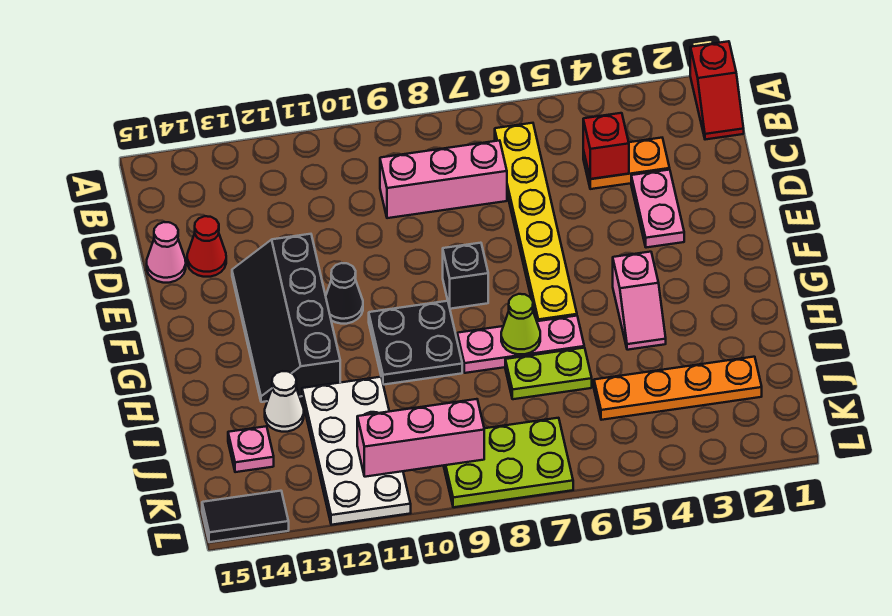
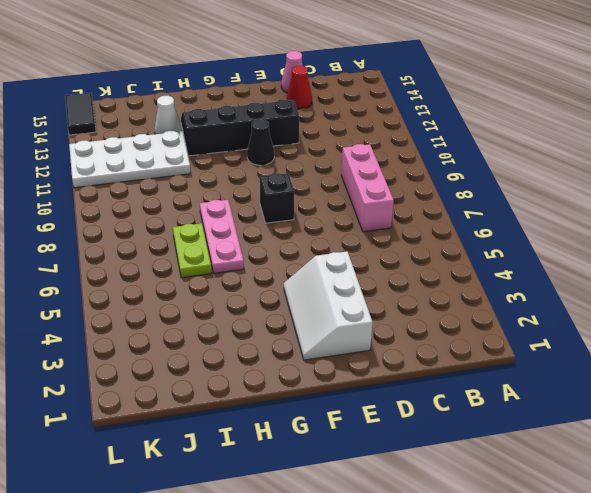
white slope E2:F4 level 1 top E -> pink plate D3:E3 level 1
none -> red slope A1:B1 level 1 top A
none -> yellow plate B6:G6 level 1
none -> orange plate C3:C4 level 1

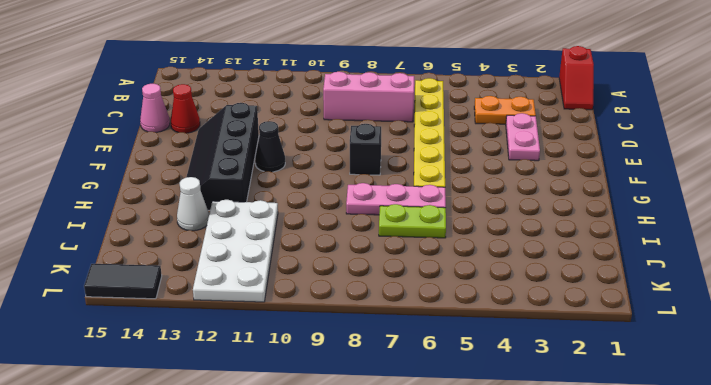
none -> pink slope G4:H4 level 1 top G
none -> black plate G9:H10 level 1
none -> orange plate J2:J5 level 1

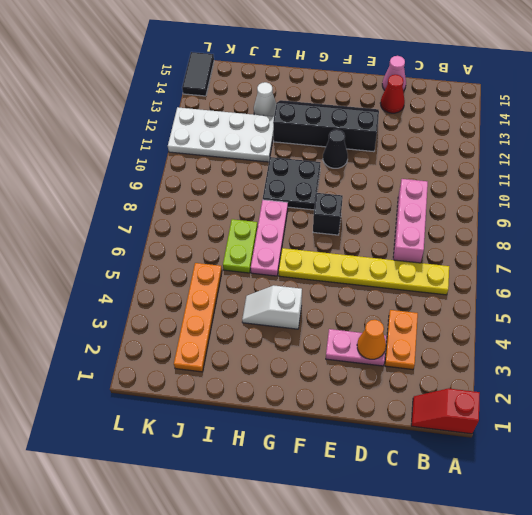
orange cone D3 level 2 -> none
white slope G4:H4 level 1 top G -> pink slope G4:H4 level 1 top G
none -> pink plate J14 level 1
none -> lime plate K7:L9 level 1
none -> red brick C4 level 2

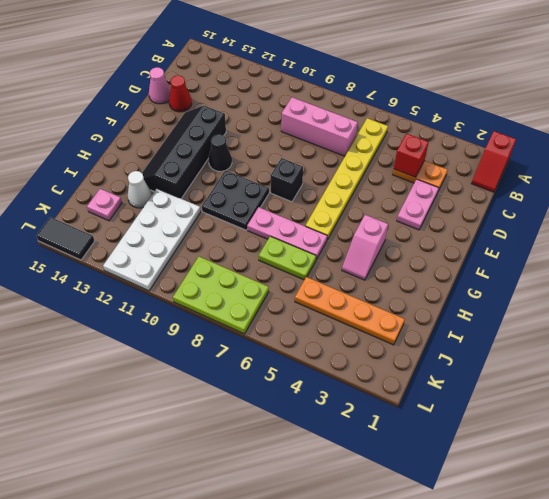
none -> lime cone H7 level 2
none -> pink brick K9:K11 level 2

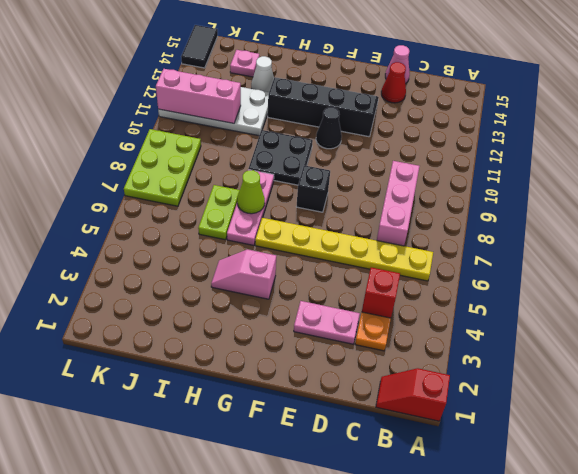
pink brick J11:L11 level 2 -> pink brick K9:K11 level 2
none -> orange plate J2:J5 level 1

